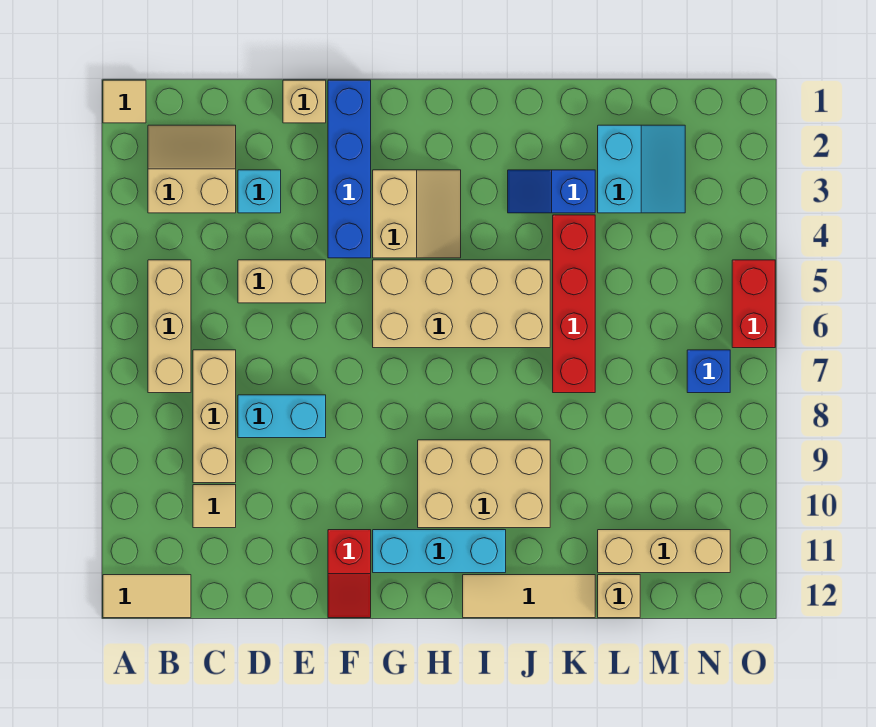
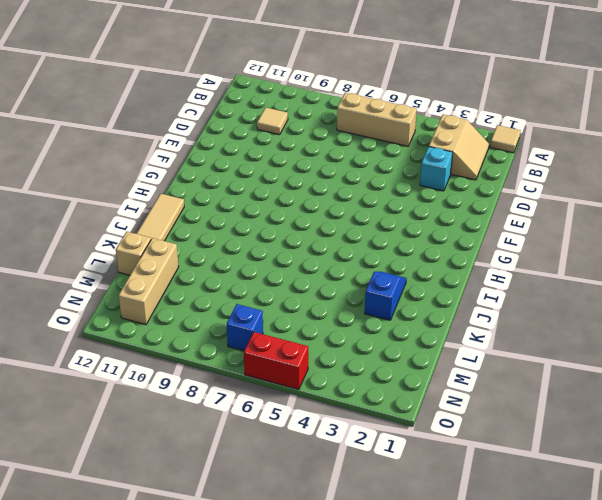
none -> tan tile A12:B12 level 1
none -> tan brick C7:C9 level 1
none -> tan brick D5:E5 level 1

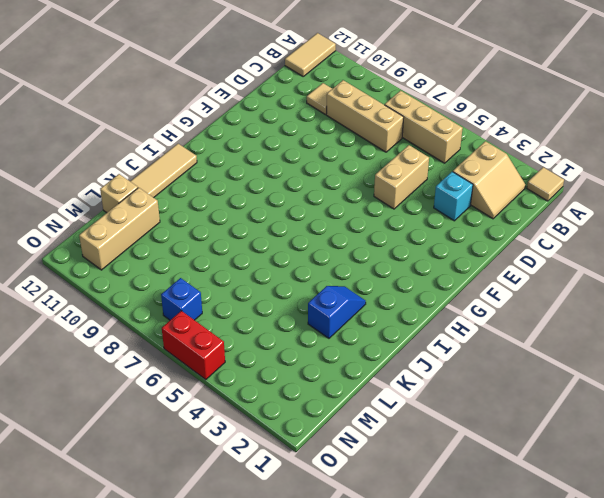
none -> cyan brick D8:E8 level 1
none -> tan brick E1 level 1
none -> blue brick F1:F4 level 1

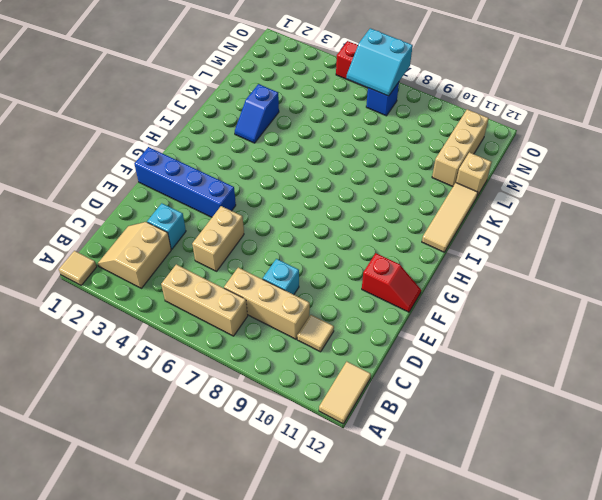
cyan brick D8 level 1 -> cyan brick D8:E8 level 1
cyan slope N6:O7 level 2 top O -> cyan slope L2:M3 level 1 top L
none -> tan brick E1 level 1
none -> tan slope G3:H4 level 1 top G
none -> tan brick G5:J6 level 1

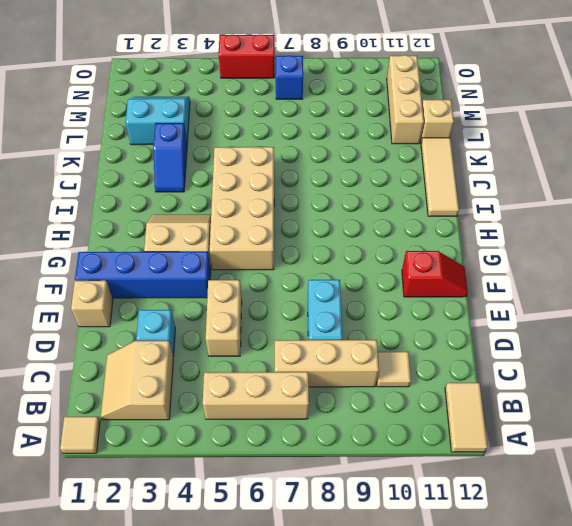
none -> cyan brick G11:I11 level 1
none -> tan brick H9:J10 level 1
none -> red brick K4:K7 level 1

